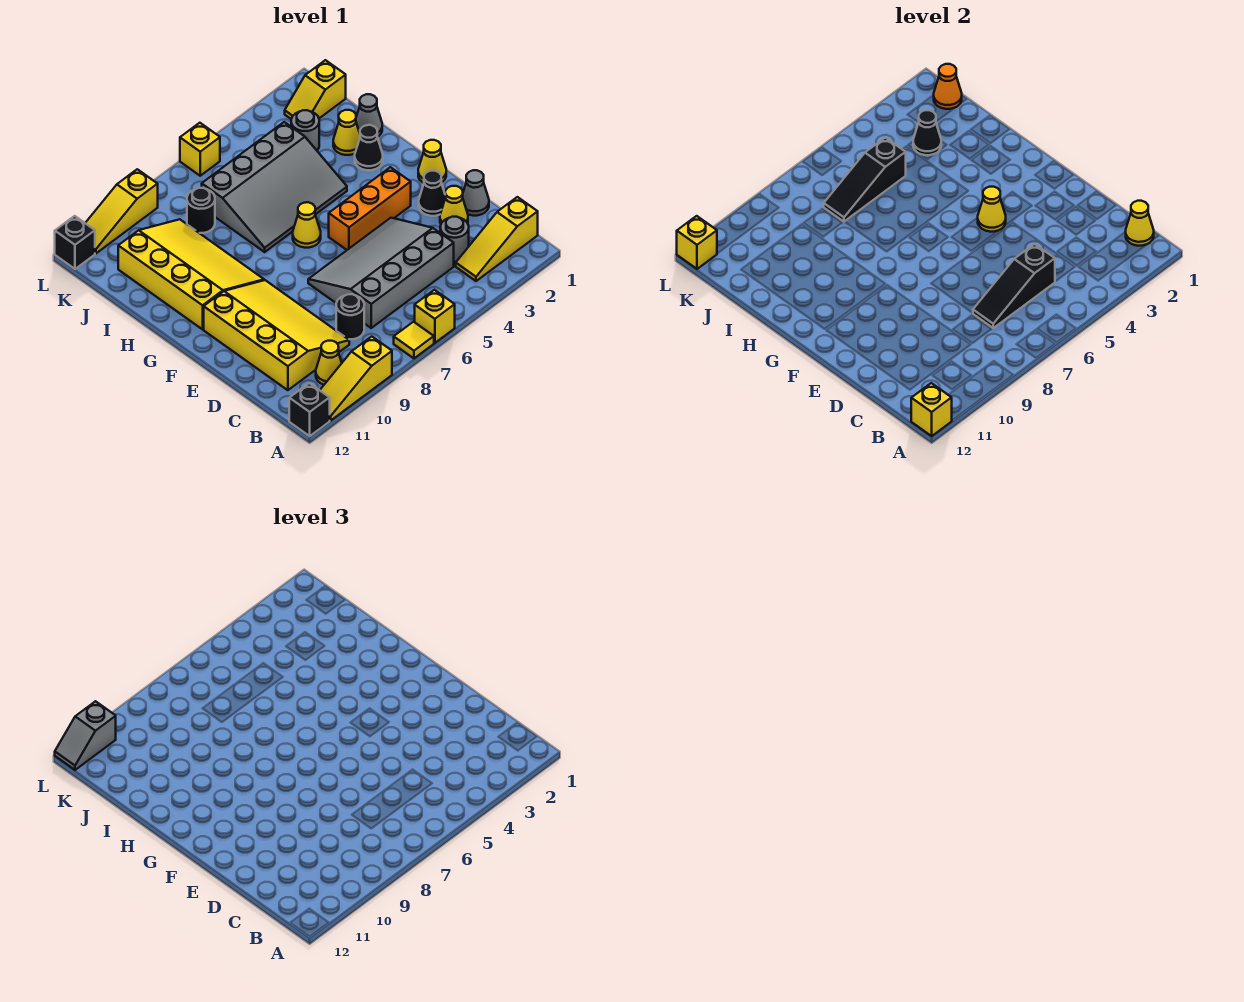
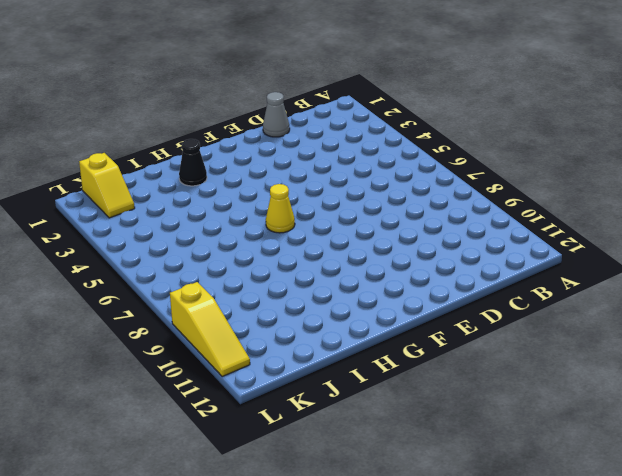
none -> yellow brick A6 level 1
none -> yellow tile A7 level 1
none -> yellow slope A9:A11 level 1 top 9
none -> black brick A12 level 1

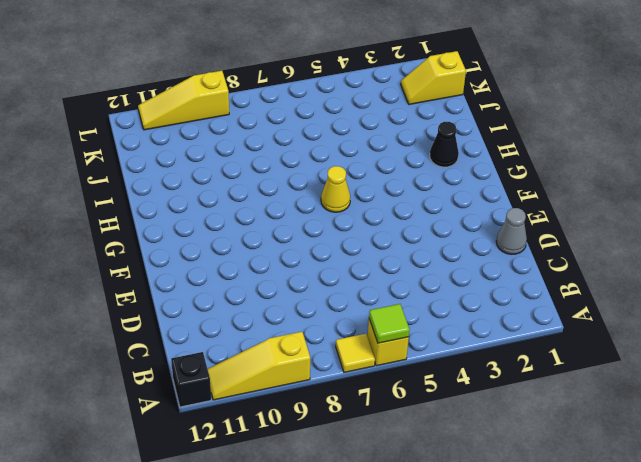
lime tile A6 level 2 -> none
none -> yellow slope B1:B3 level 1 top 1
none -> yellow cone B10 level 1
none -> grey round brick C3 level 1
none -> grey slope C4:E7 level 1 top C

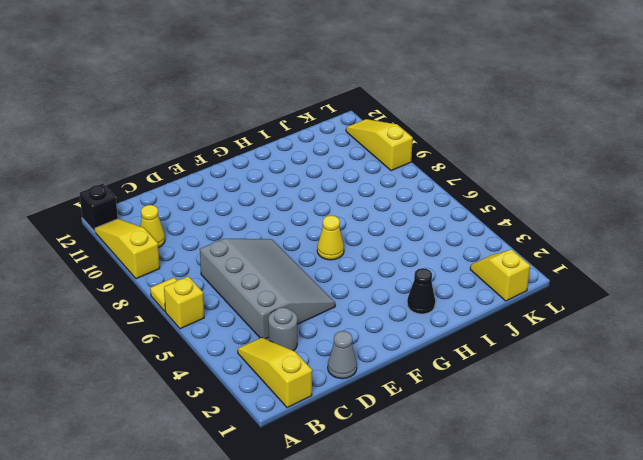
none -> black round brick C8 level 1
none -> yellow slope C9:F11 level 1 top 11
none -> yellow cone D2 level 1
none -> black cone E2 level 1

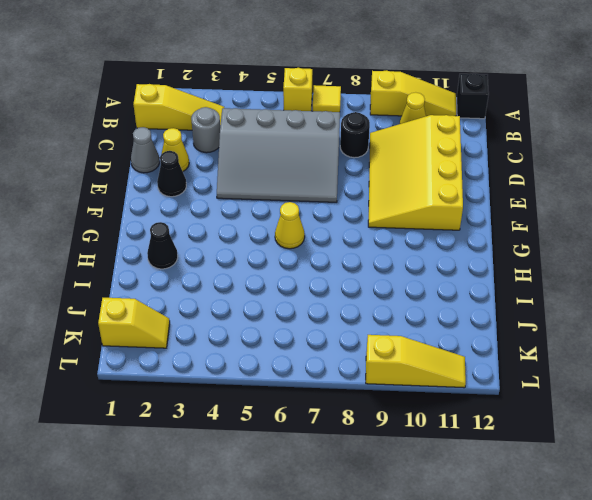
none -> yellow cone F1 level 1
none -> orange brick F3:F5 level 1
none -> yellow slope G9:J11 level 1 top 11
none -> grey slope H4:J7 level 1 top J

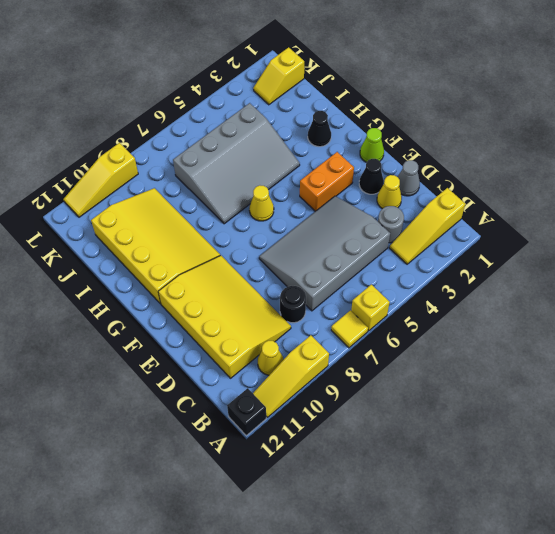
lime cone F1 level 1 -> yellow cone F1 level 1
orange brick F3:F4 level 1 -> orange brick F3:F5 level 1
none -> grey cone I1 level 1
none -> yellow cone I2 level 1
none -> grey round brick J3 level 1
none -> black round brick J8 level 1

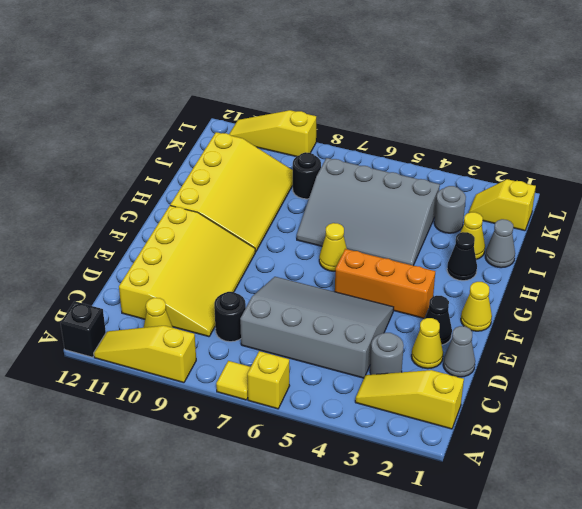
none -> yellow brick L6 level 1
none -> black brick L12 level 1
none -> yellow brick A12 level 2
none -> yellow cone B1 level 2

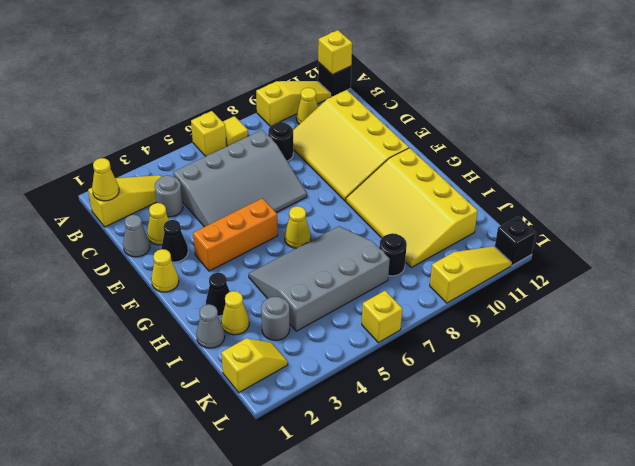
none -> black slope C5:C7 level 2 top 5
none -> yellow cone F4 level 2
none -> black cone J3 level 2
none -> black slope J5:J7 level 2 top 5

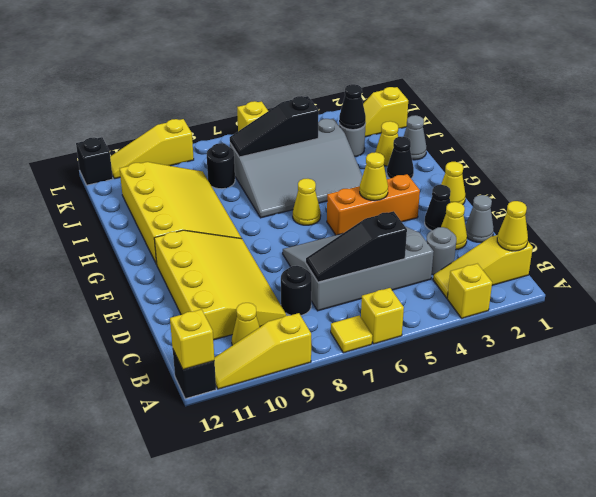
yellow brick A3 level 1 -> yellow brick L12 level 2
none -> orange cone K1 level 2
none -> grey slope L11:L12 level 3 top 11

